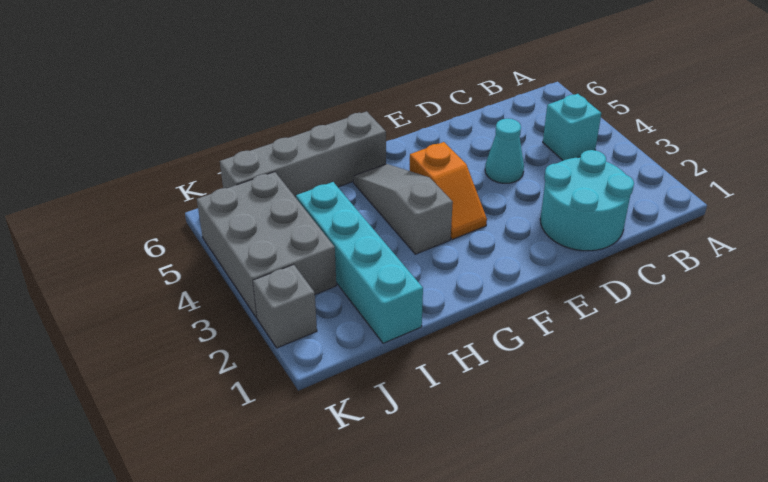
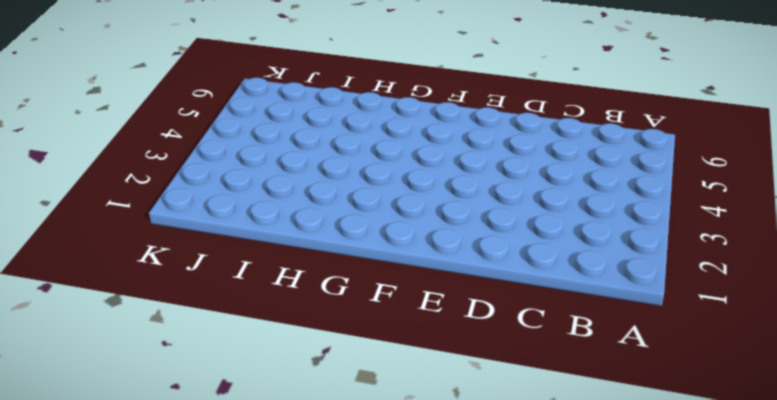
none -> cyan brick B4 level 1
none -> cyan round brick C1:D2 level 1

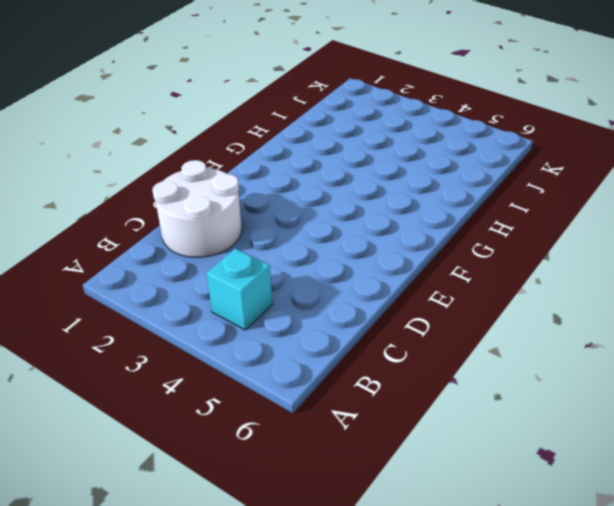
white round brick C1:D2 level 1 -> cyan round brick C1:D2 level 1
none -> cyan cone D4 level 1
none -> orange slope F3:F4 level 1 top 4

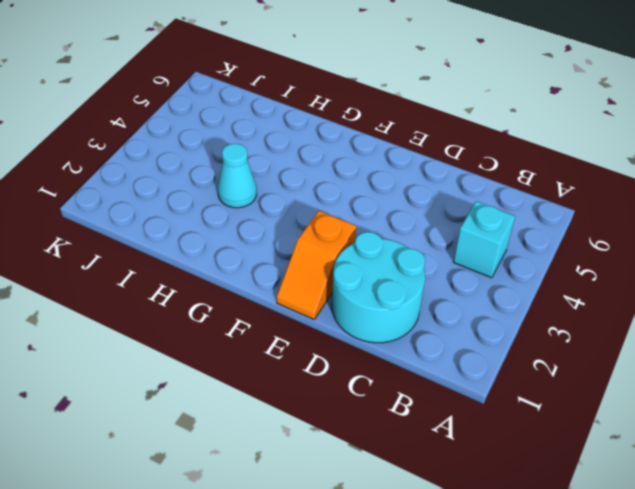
orange slope E1:E2 level 1 top 2 -> orange slope F3:F4 level 1 top 4
cyan cone H3 level 1 -> cyan cone D4 level 1
none -> grey slope G3:G5 level 1 top 3
none -> grey brick G6:J6 level 1

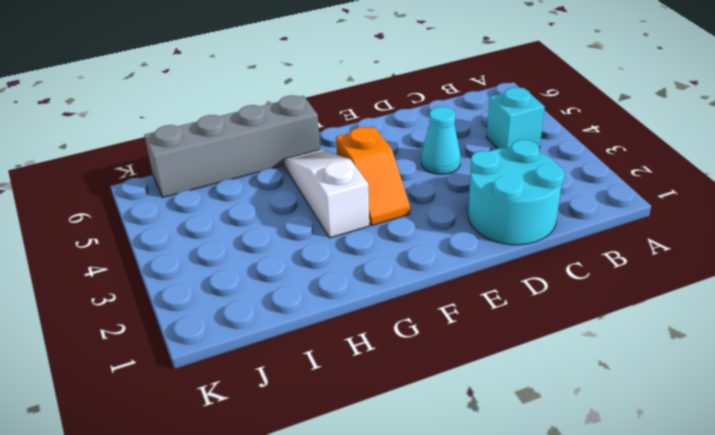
white slope G3:G5 level 1 top 3 -> grey slope G3:G5 level 1 top 3
none -> cyan brick I1:I4 level 1
none -> grey brick J3:K5 level 1

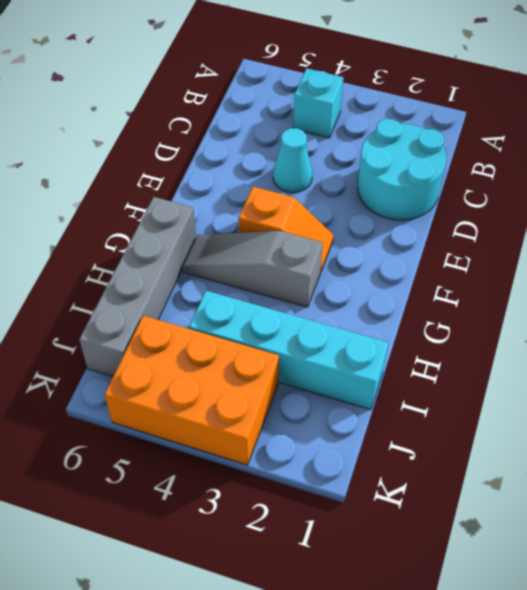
orange brick J3:K5 level 1 -> grey brick J3:K5 level 1
none -> grey brick K2 level 1

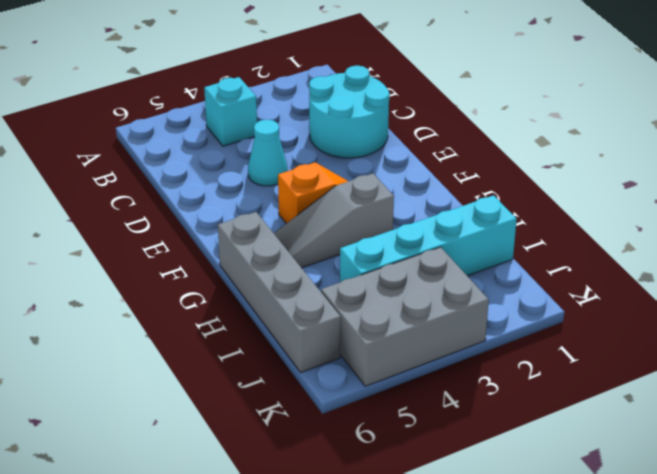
none -> grey brick K2 level 1

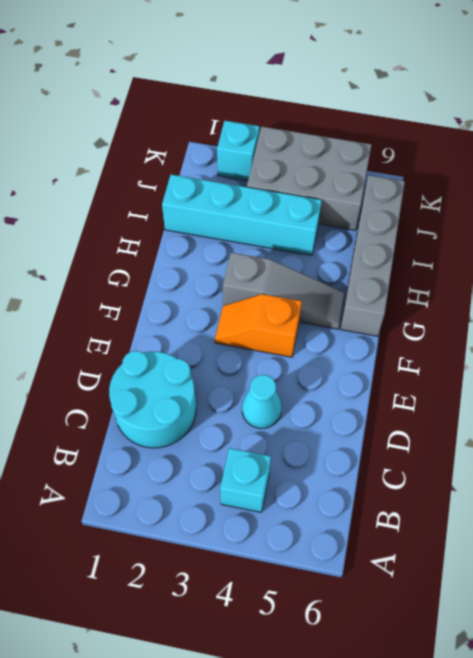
cyan brick K2 level 1 -> grey brick K2 level 1

